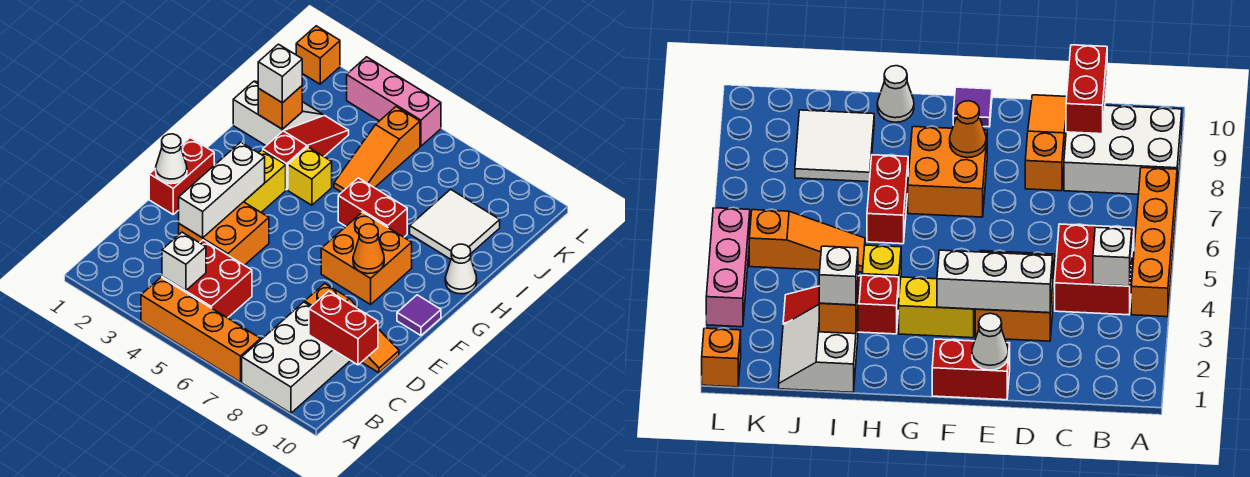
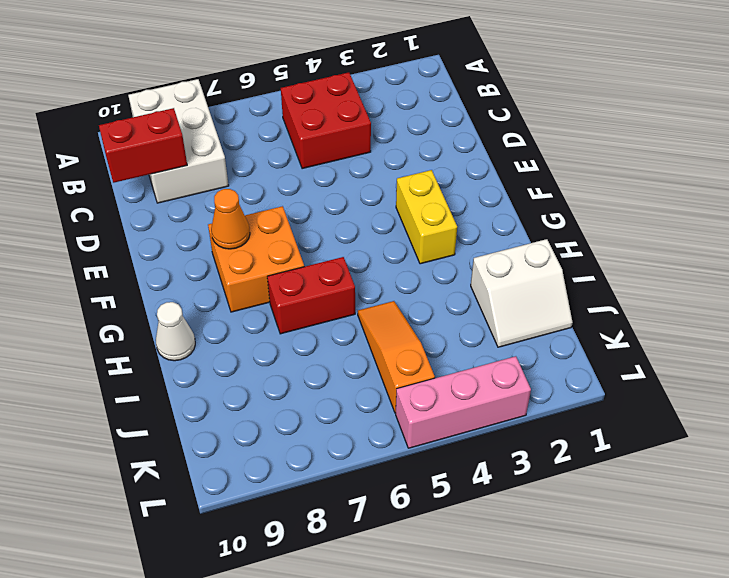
none -> orange brick A4:A7 level 1
none -> orange brick D3:E4 level 1
none -> orange slope D8:D10 level 1 top 8

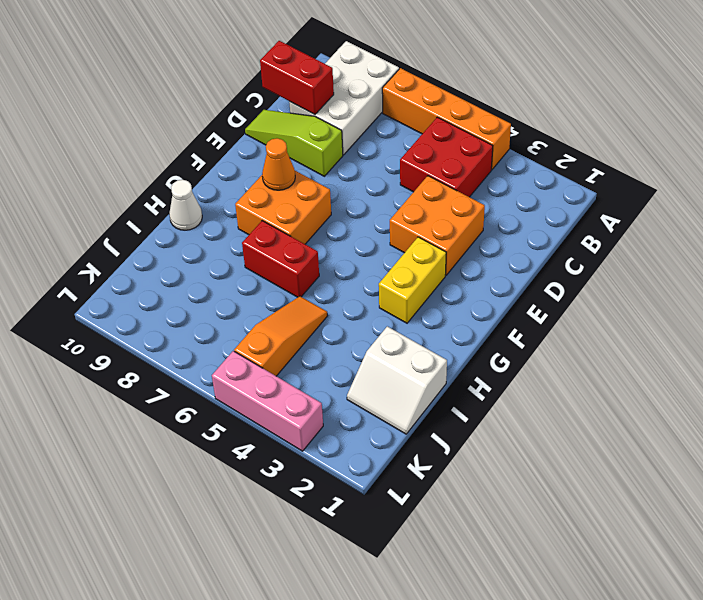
lime slope D8:D10 level 1 top 8 -> orange slope D8:D10 level 1 top 8
none -> red brick E1:F1 level 1
none -> purple tile F10 level 1
none -> red slope H3:J3 level 1 top H

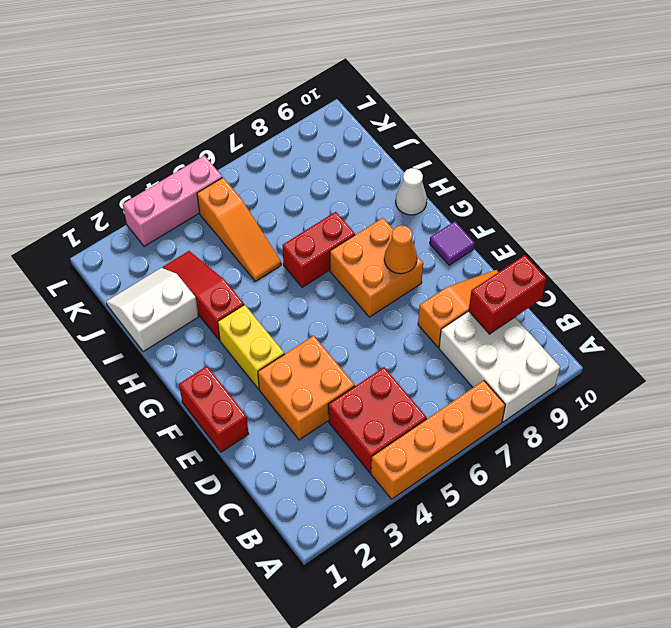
none -> yellow brick H4 level 1
none -> white tile I8:J9 level 1
none -> orange brick L1 level 1

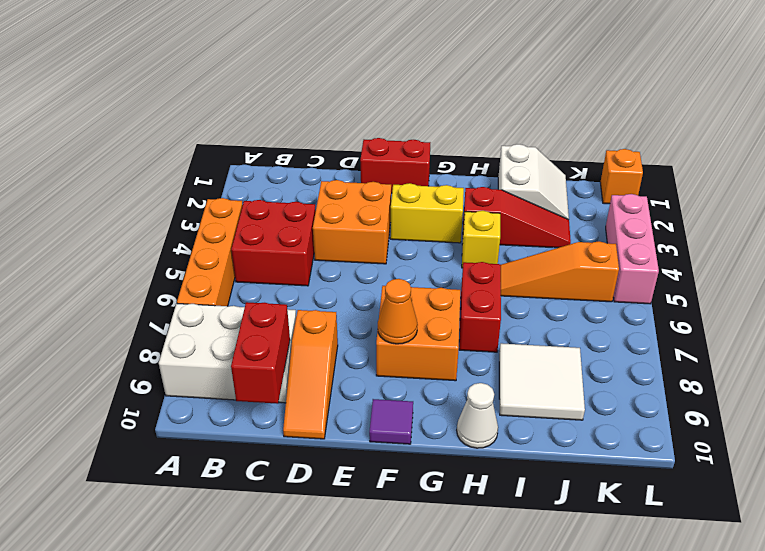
none -> white brick B4 level 2
none -> white brick D3:F3 level 2
none -> white cone E1 level 2

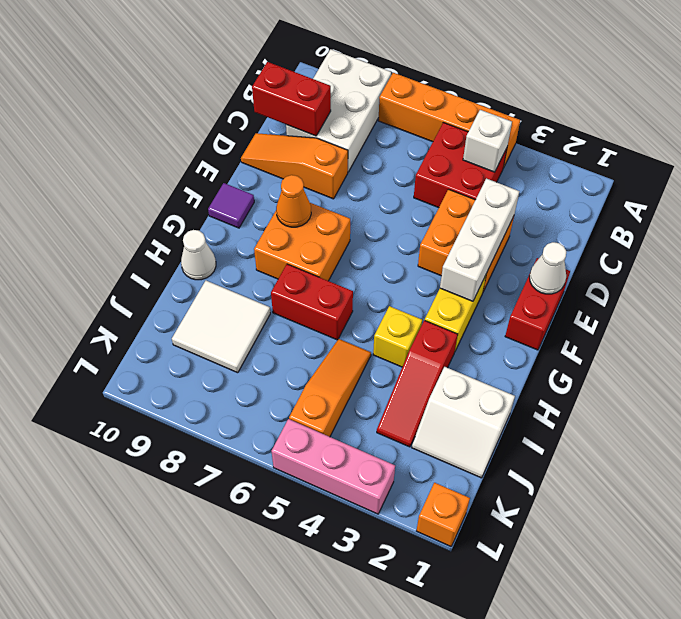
none -> orange brick I2 level 2
none -> white brick I2 level 3

